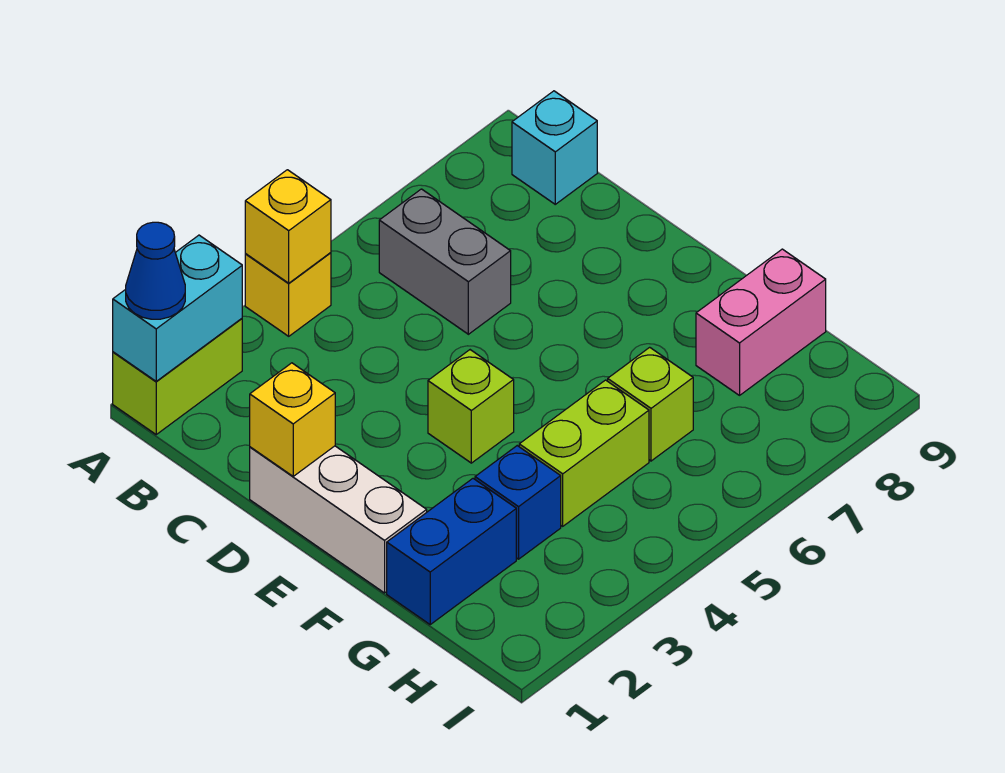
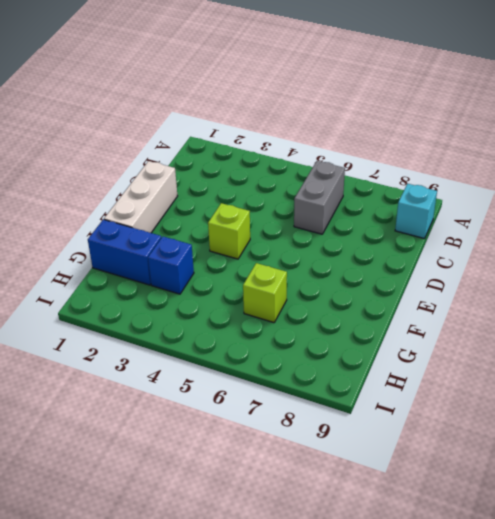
none -> lime brick A1:A2 level 1
none -> yellow brick A4 level 1
none -> lime brick G4:G5 level 1

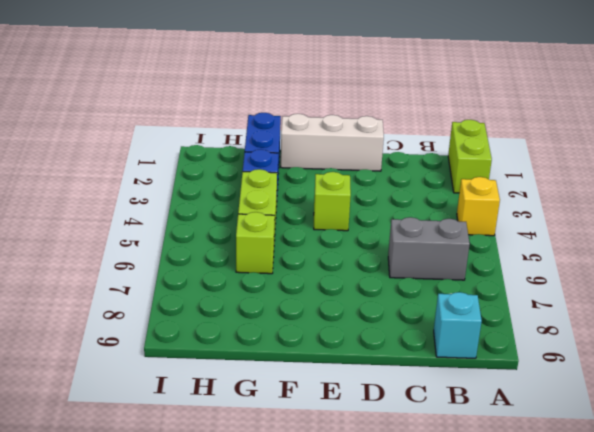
none -> pink brick G8:G9 level 1
none -> cyan brick A1:A2 level 2
none -> yellow brick A4 level 2

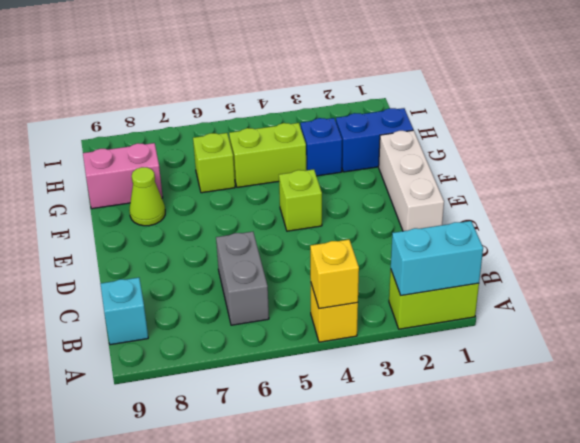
lime cone F8 level 1 -> none
none -> yellow brick D1 level 2
none -> blue cone A1 level 3

